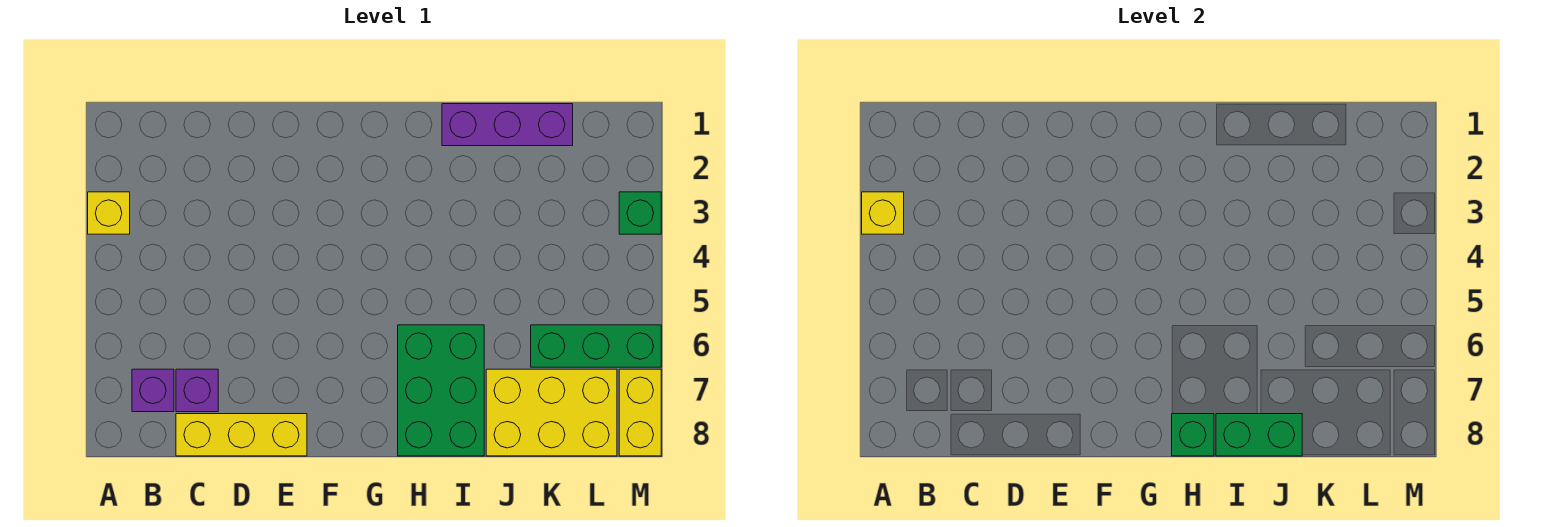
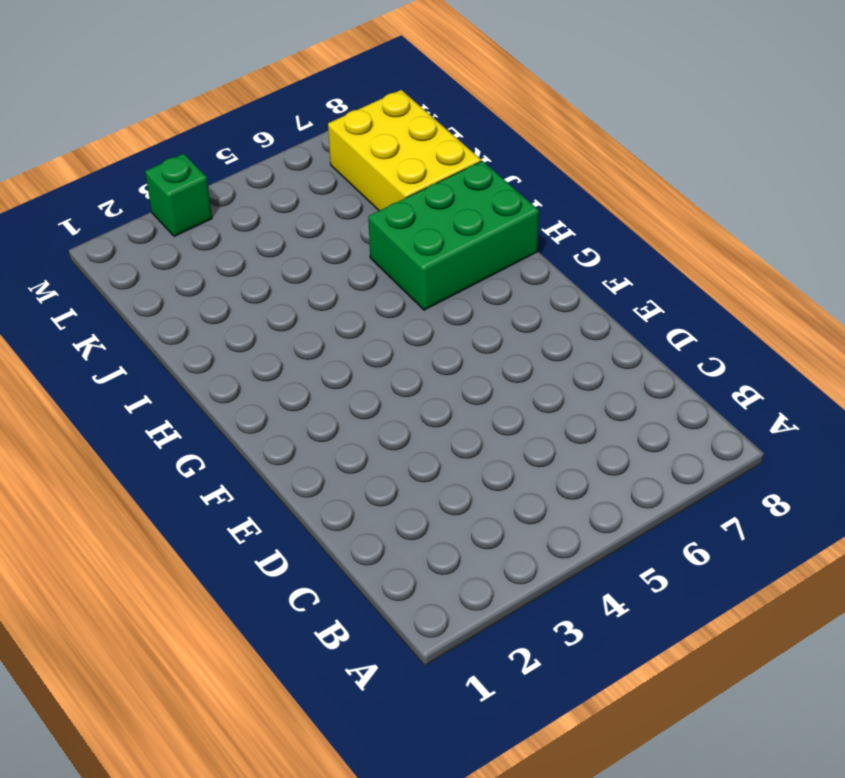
none -> yellow brick A3 level 1
none -> purple brick B7 level 1
none -> purple brick C7 level 1

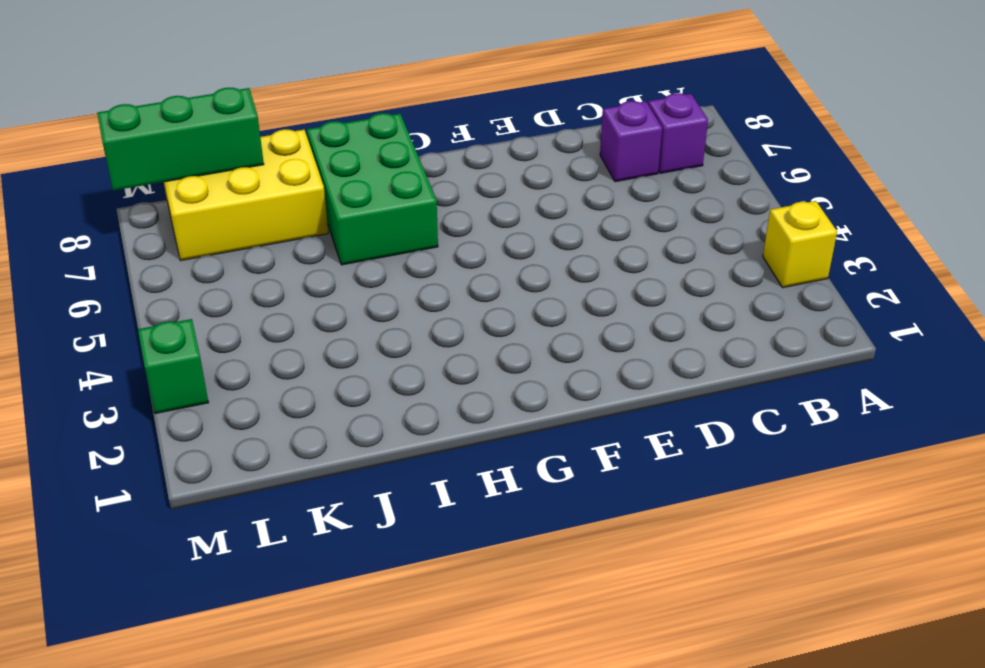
green brick K8:M8 level 2 -> green brick K6:M6 level 1
none -> yellow brick C8:E8 level 1
none -> purple brick I1:K1 level 1
none -> yellow brick M7:M8 level 1

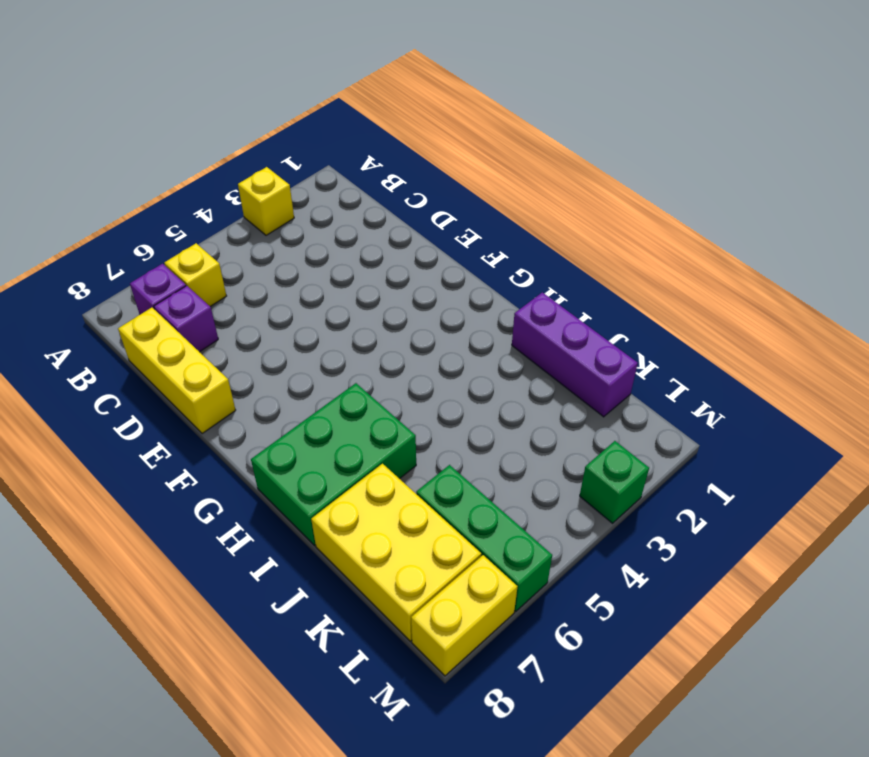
yellow brick B6 level 1 -> yellow brick A3 level 2
none -> green brick H8 level 2
none -> green brick I8:J8 level 2

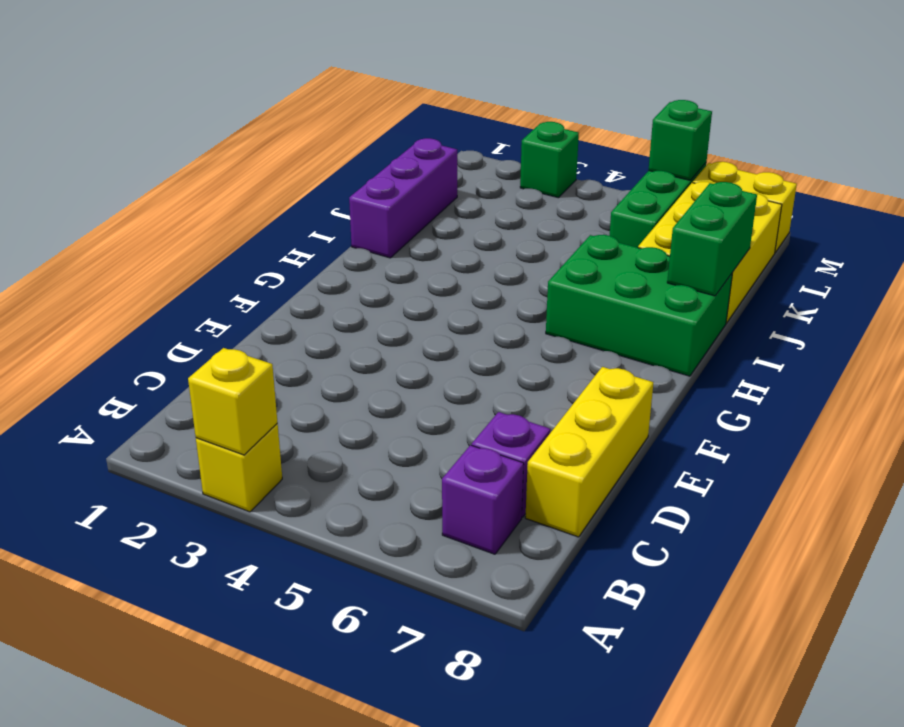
green brick M6 level 2 -> green brick H8 level 2

